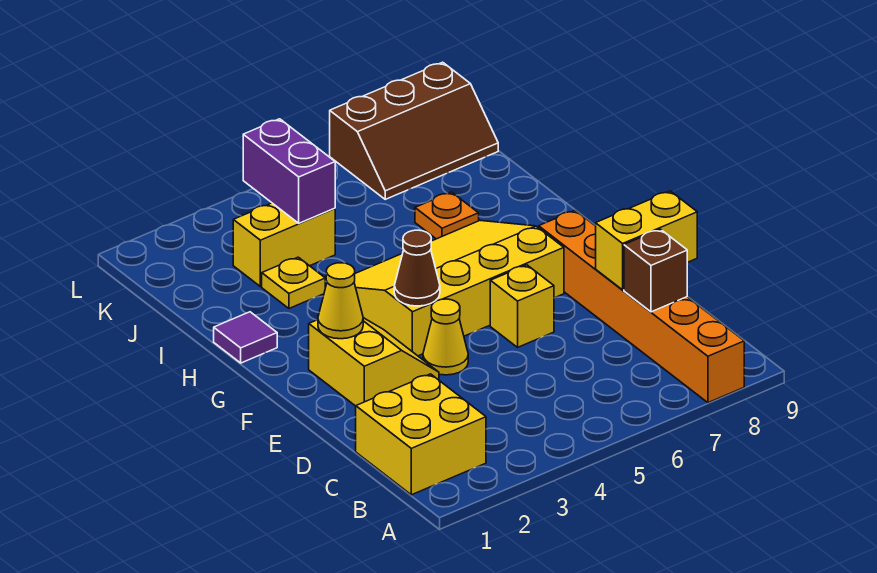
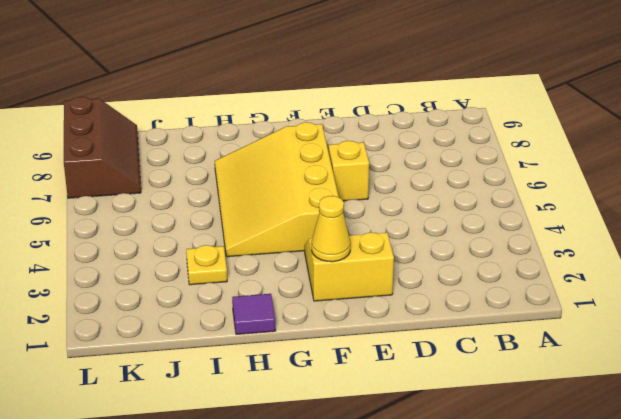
none -> orange brick A8:F8 level 1
none -> yellow brick B1:C2 level 1
none -> yellow cone E4 level 1

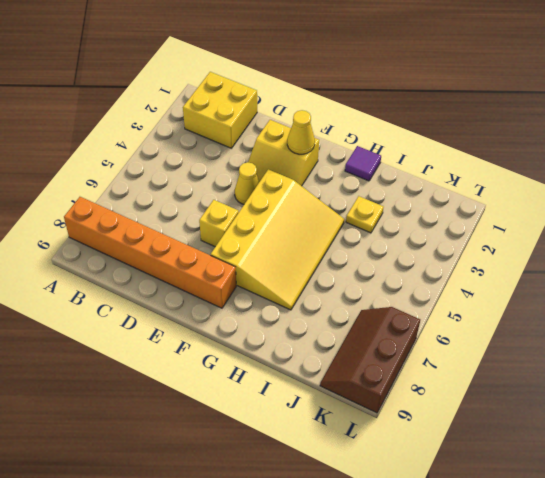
none -> orange plate I7 level 1
none -> yellow brick J3:J4 level 1
none -> brown brick C8 level 2

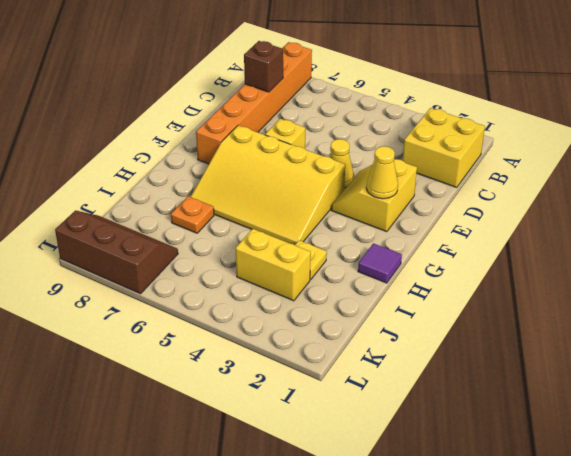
none -> yellow brick D8:D9 level 2
none -> brown cone F4 level 2
none -> purple brick J4:K4 level 2

